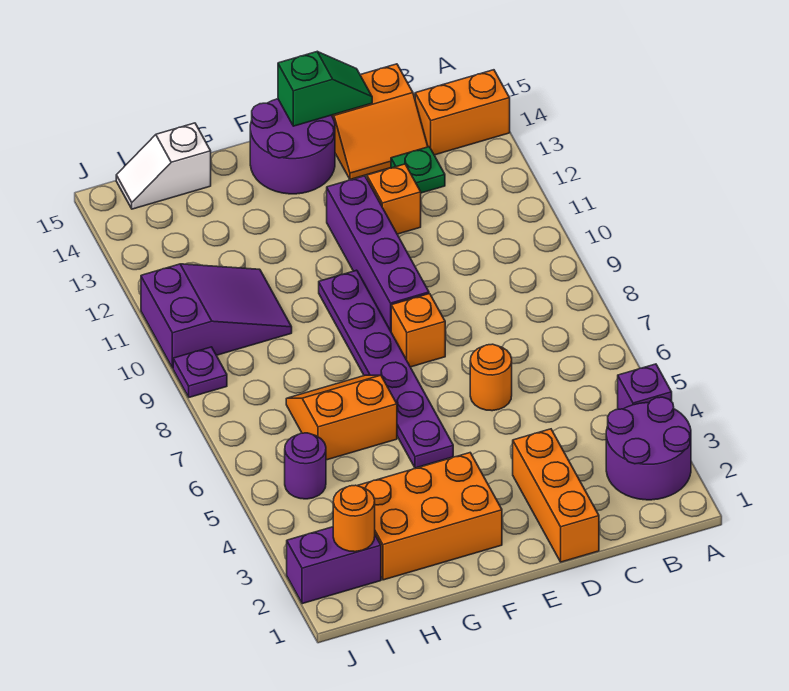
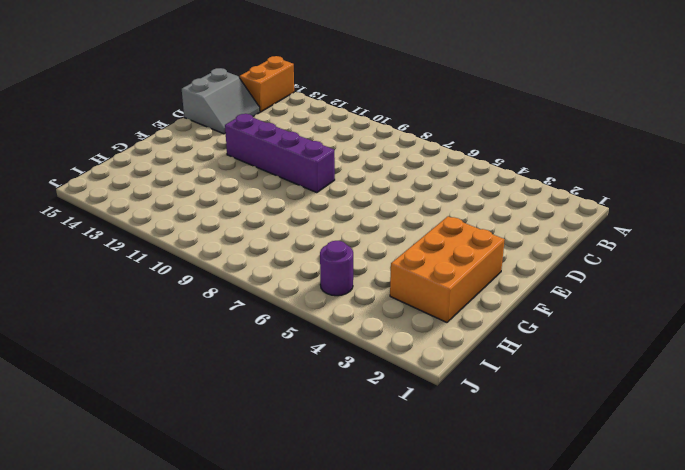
grey slope C14:D15 level 1 top 15 -> orange slope C14:D15 level 1 top 15
none -> purple round brick A2:B3 level 1
none -> purple brick A4 level 1
none -> green plate C13 level 1

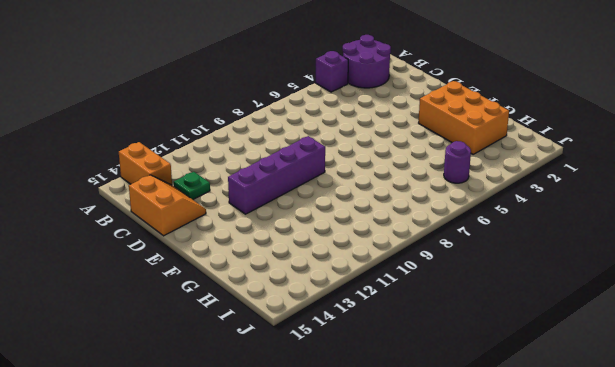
none -> orange brick D1:D3 level 1
none -> orange round brick D6 level 1
none -> orange brick D12 level 1

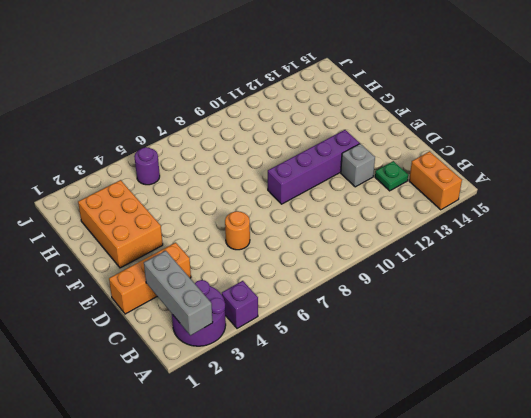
grey brick A2:C2 level 2 -> none
grey brick D12 level 1 -> orange brick D12 level 1
none -> orange slope C14:D15 level 1 top 15
none -> orange brick E8 level 1
none -> purple round brick E14:F15 level 1

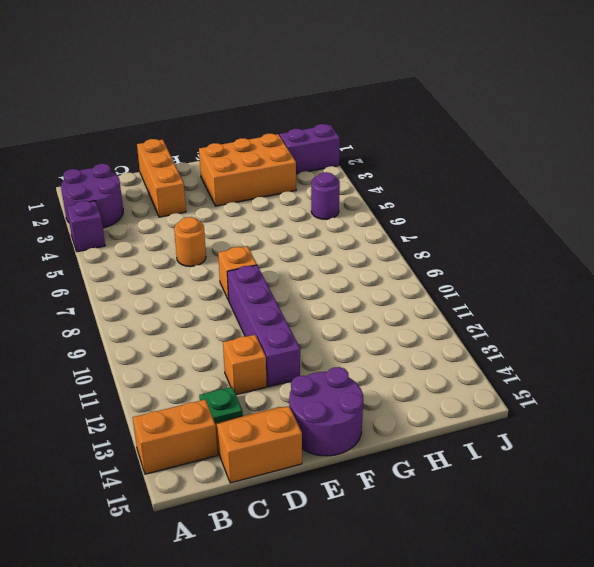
none -> purple plate F5:F10 level 1
none -> orange slope G6:H7 level 1 top 6
none -> purple slope H10:J11 level 1 top J

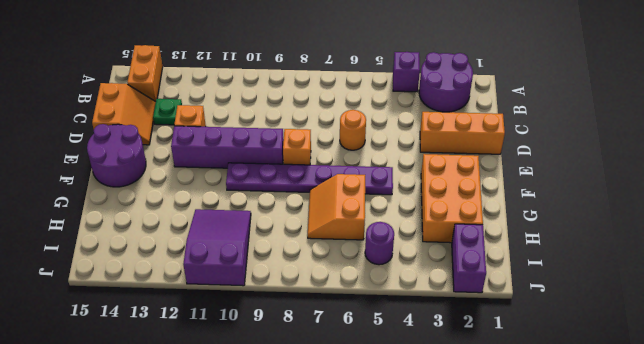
none -> white slope H15:I15 level 1 top H
none -> purple plate J9 level 1
none -> green slope D15:E15 level 2 top E

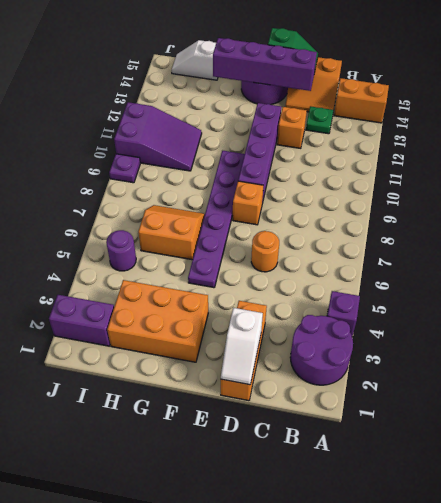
white slope D1:D2 level 2 top 2 -> none
purple brick D14:G14 level 2 -> none
none -> orange round brick I2 level 2

